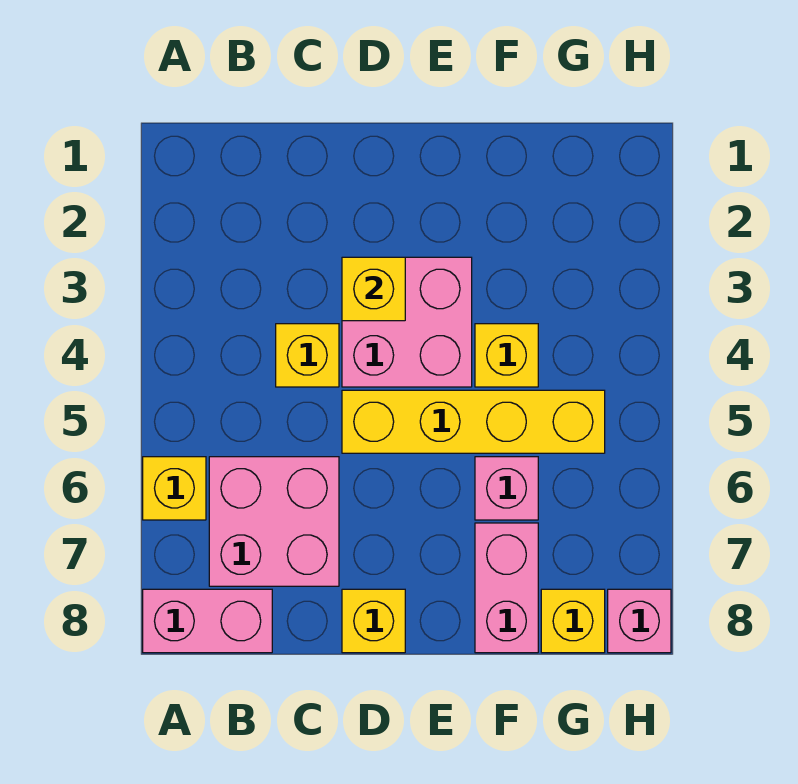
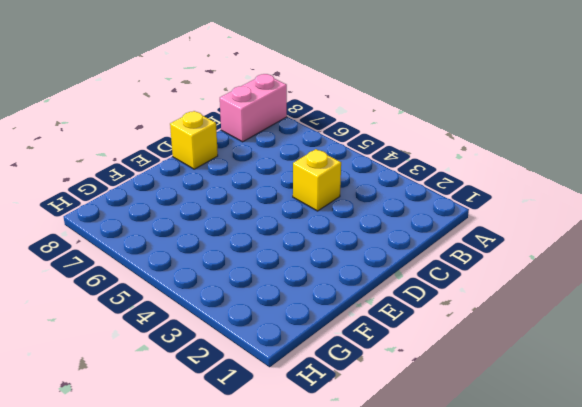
none -> yellow brick A6 level 1
none -> pink brick B6:C7 level 1
none -> pink brick D3:E4 level 1

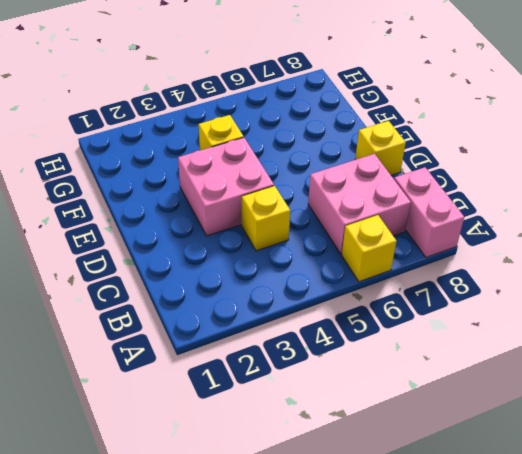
none -> yellow brick D5:G5 level 1
none -> pink brick F6 level 1
none -> pink brick F7:F8 level 1

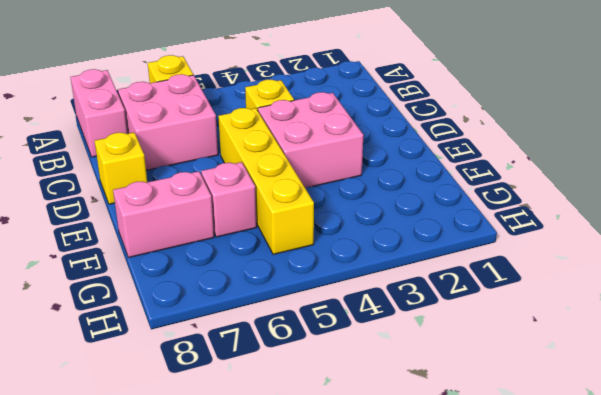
none -> yellow brick F4 level 1
none -> yellow brick G8 level 1
none -> pink brick H8 level 1

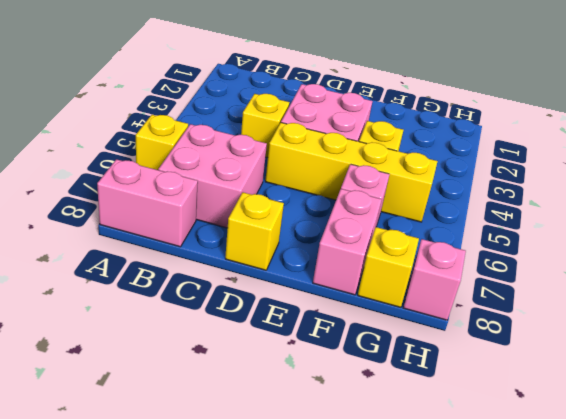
none -> yellow brick D3 level 2

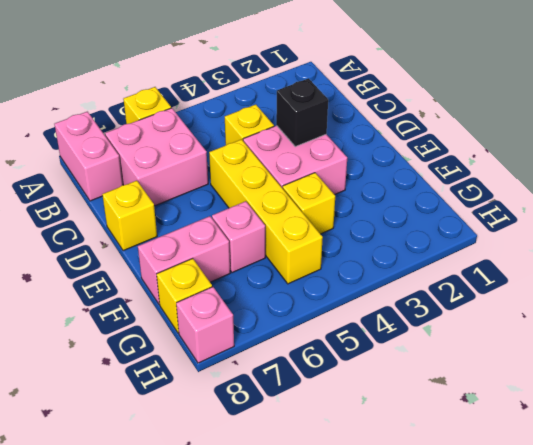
black brick D3 level 2 -> yellow brick D3 level 2

